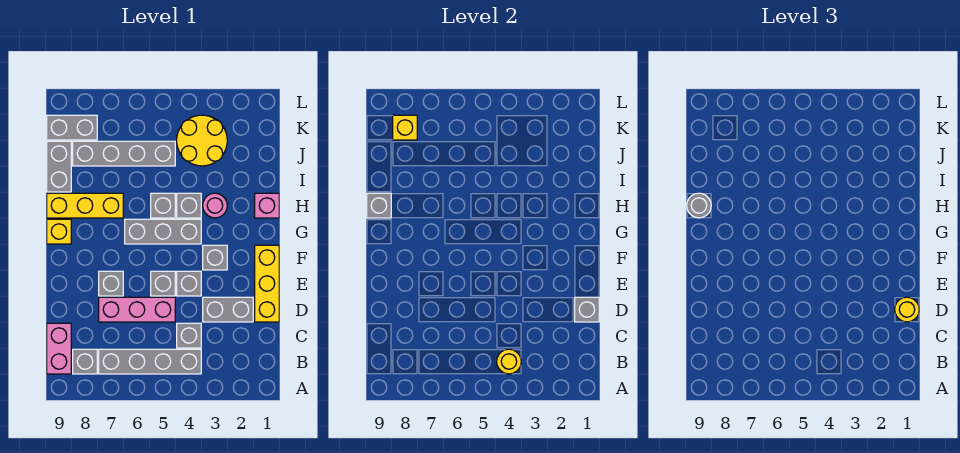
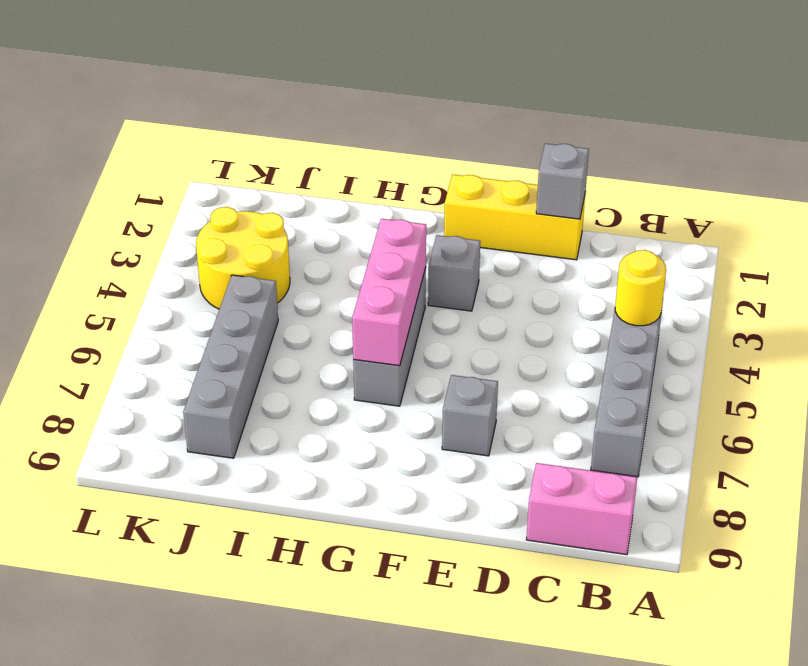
pink brick G4:G6 level 2 -> pink brick D5:D7 level 1
none -> grey brick B8 level 1
none -> grey brick C4 level 1
none -> grey brick D2:D3 level 1

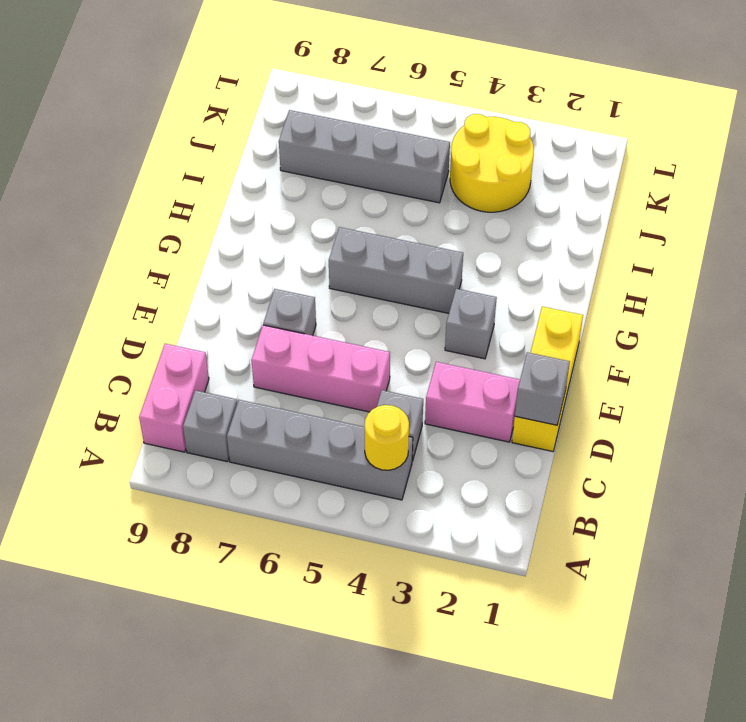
pink brick D2:D3 level 1 -> grey brick D2:D3 level 1
none -> grey brick E4 level 1
none -> grey brick E5 level 1
none -> yellow brick G9 level 1

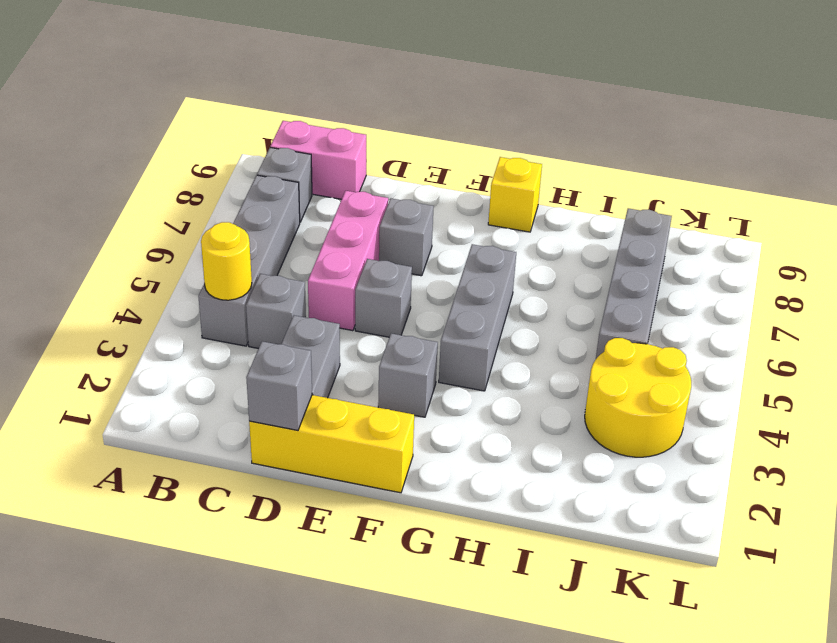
none -> grey brick E4 level 1
none -> pink brick H1 level 1
none -> pink round brick H3 level 1

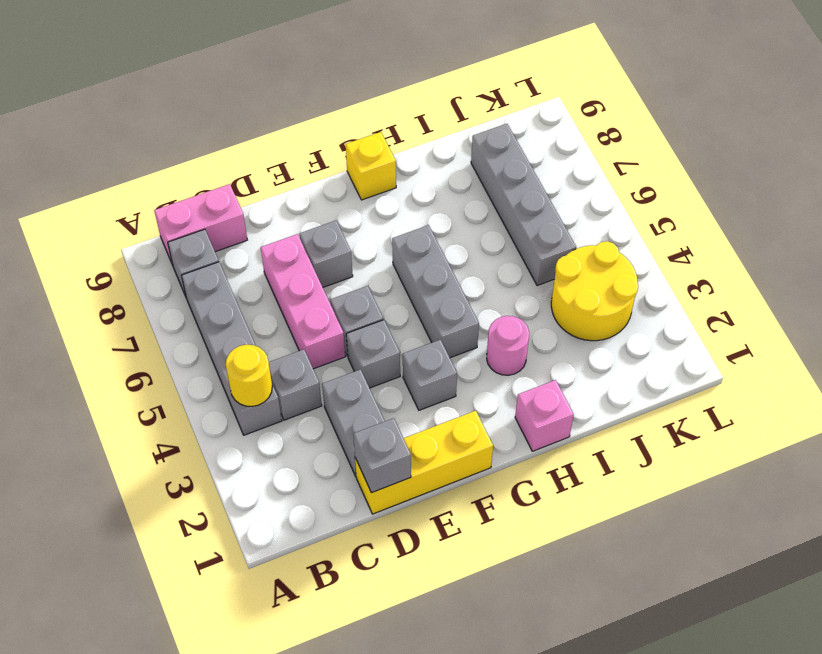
none -> grey brick H4 level 1
none -> grey brick H5 level 1
none -> yellow brick H7:H9 level 1

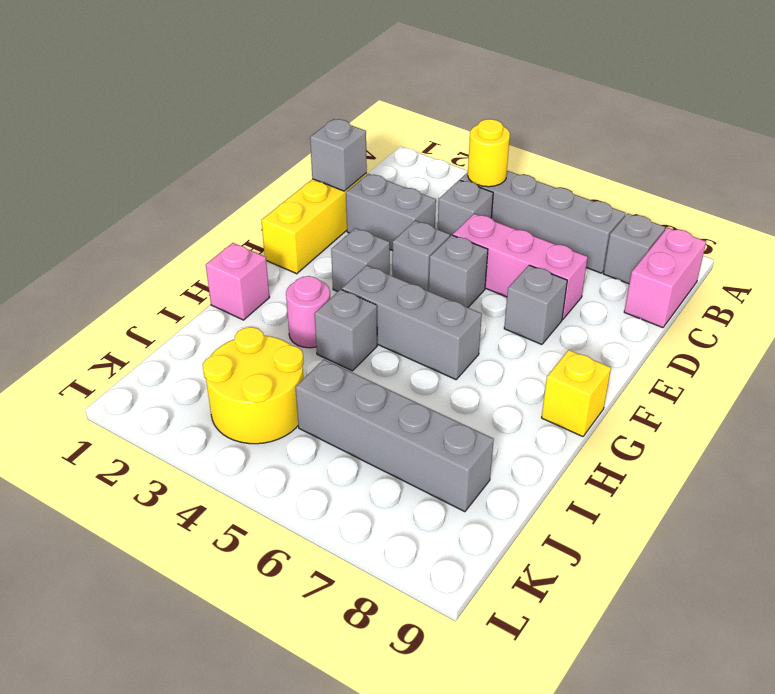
none -> grey brick H5 level 1
none -> yellow brick H7:H9 level 1
none -> grey brick I9:J9 level 1

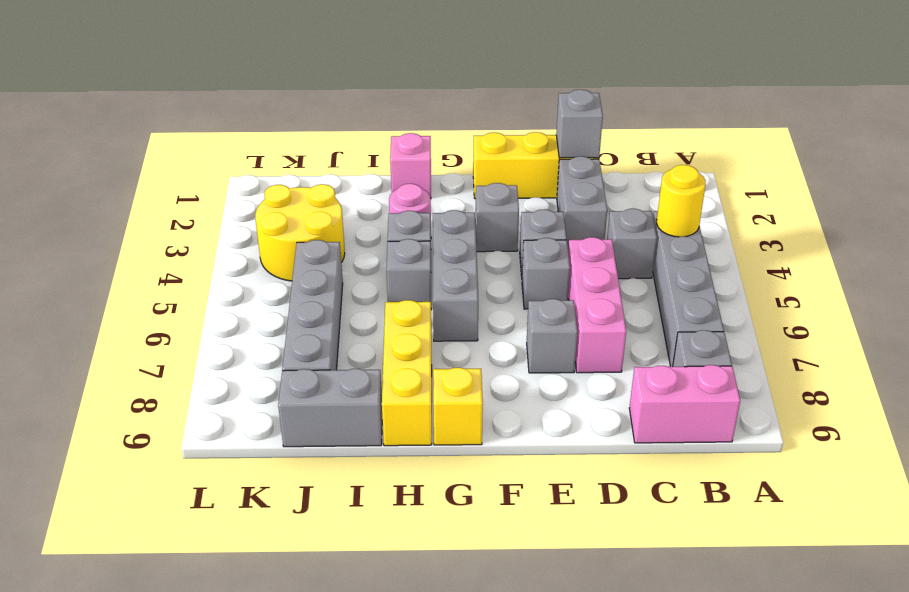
none -> grey brick K8:K9 level 1
none -> grey brick H9 level 2
none -> yellow brick K8 level 2

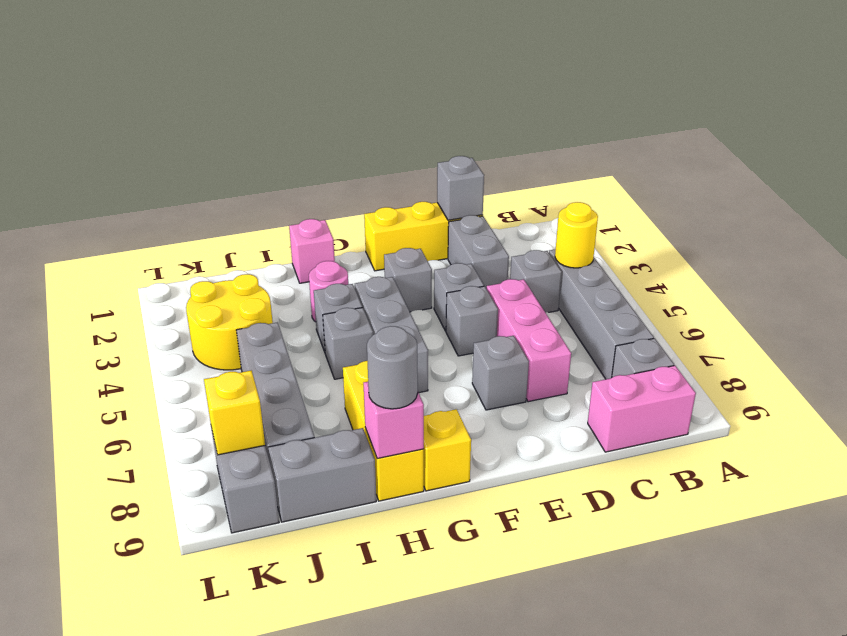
pink brick H9 level 2 -> grey brick H9 level 2
none -> yellow round brick D1 level 3

